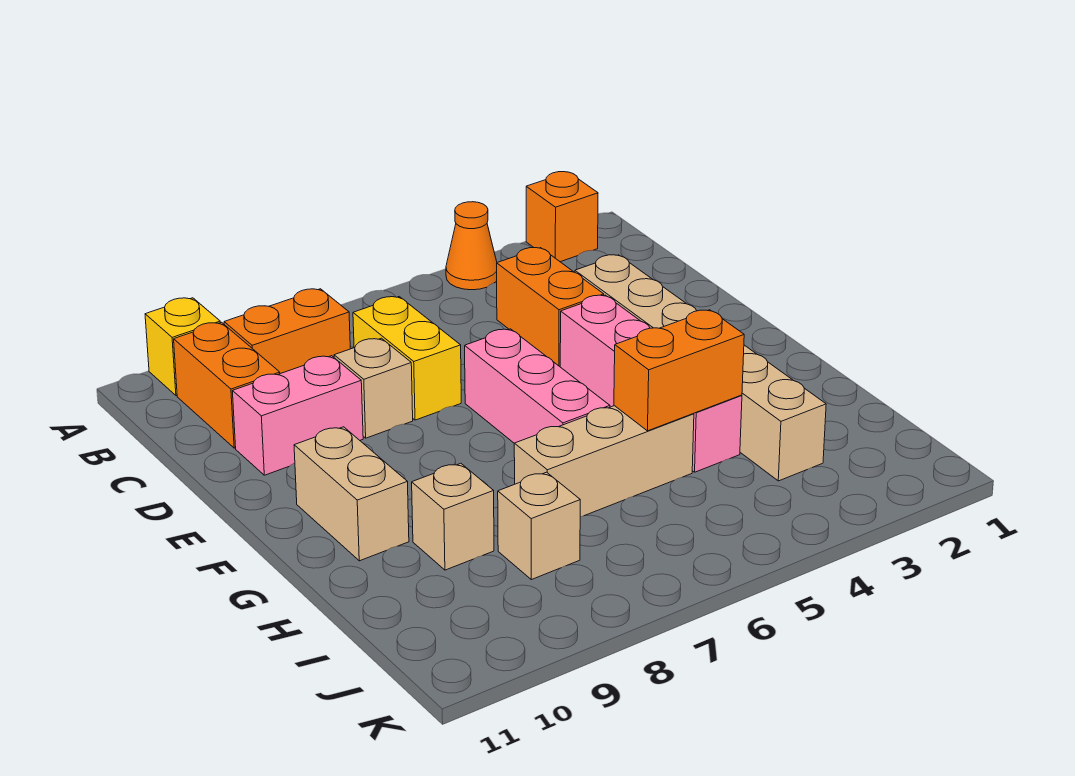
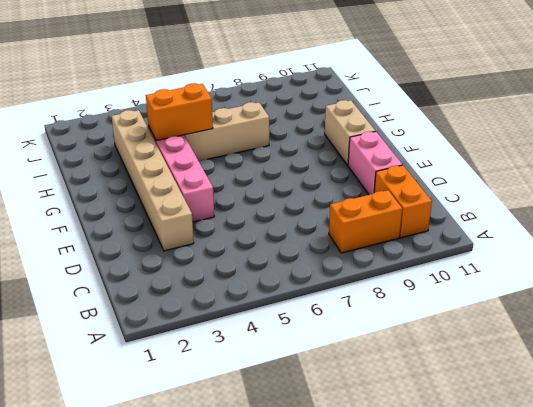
pink brick D10:E10 level 1 -> pink brick D9:D10 level 1
none -> orange brick A2 level 1
none -> orange cone A4 level 1
none -> yellow brick A10 level 1

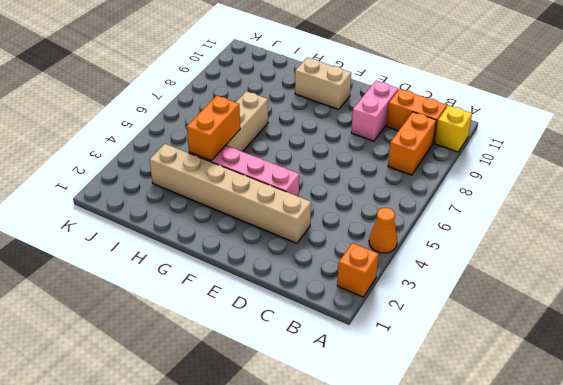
none -> orange brick C4:D4 level 1
none -> yellow brick C7:D7 level 1
none -> tan brick D8 level 1

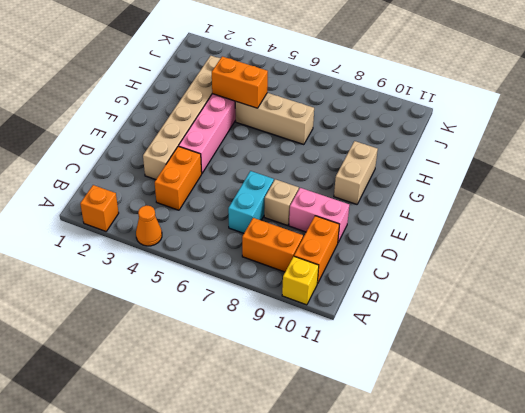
cyan brick C7:D7 level 1 -> yellow brick C7:D7 level 1
none -> pink brick E6:G6 level 1
none -> tan brick H9 level 1
none -> tan brick I8 level 1

